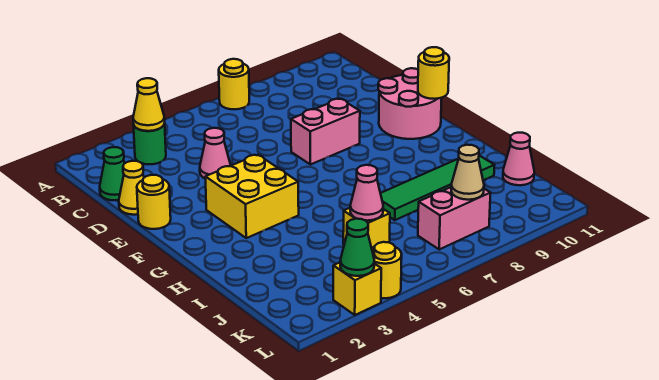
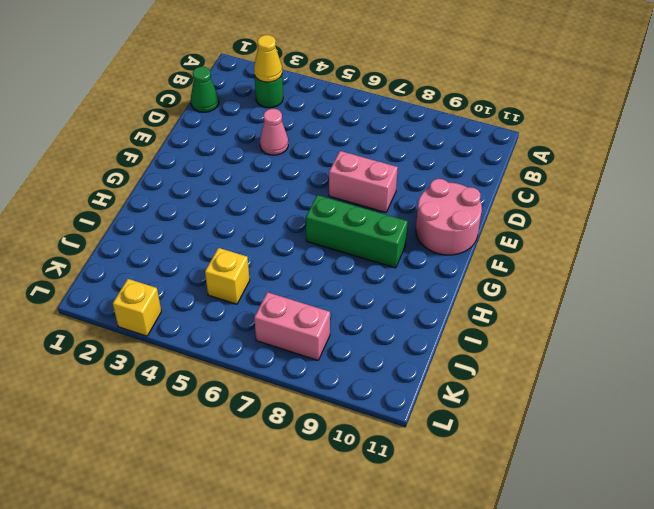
green brick G7:G9 level 1 -> none
none -> yellow round brick A7 level 1
none -> yellow cone D1 level 1
none -> yellow round brick E1 level 1

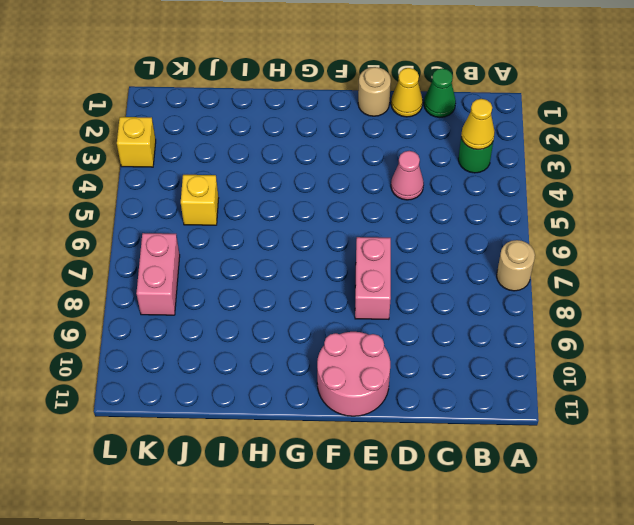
tan round brick A7 level 1 -> yellow round brick A7 level 1
tan round brick E1 level 1 -> yellow round brick E1 level 1
none -> yellow brick F3:G4 level 1
none -> green tile I7:I10 level 1
none -> pink cone J11 level 1

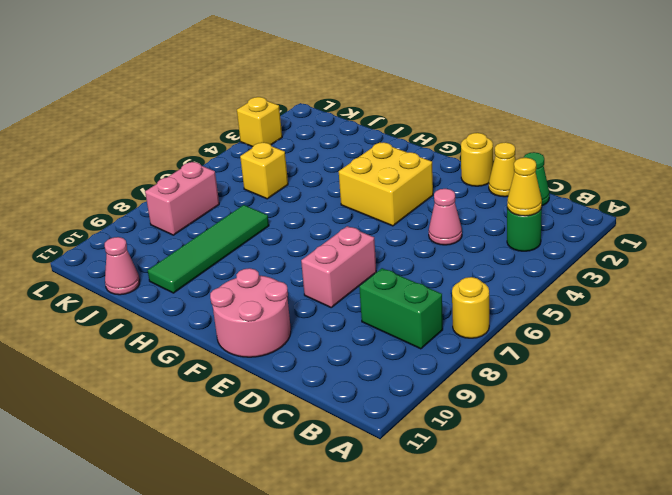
green brick B8:C8 level 1 -> none
none -> yellow round brick L4 level 1
none -> yellow round brick F11 level 2
none -> pink cone J5 level 2

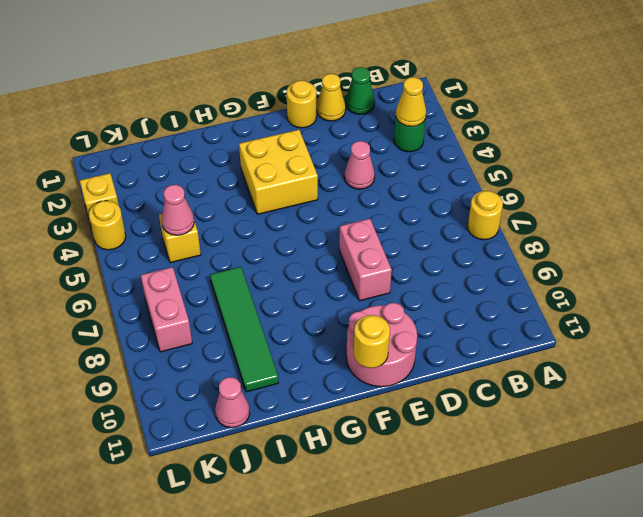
none -> tan cone K8 level 2
none -> green cone L3 level 2

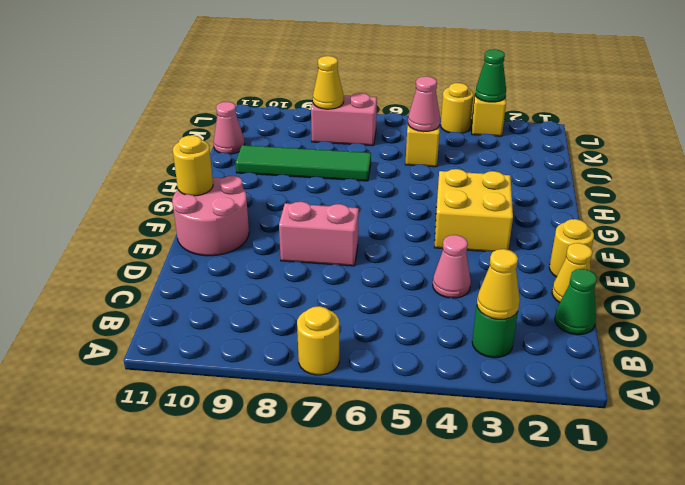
yellow cone K8 level 2 -> tan cone K8 level 2

